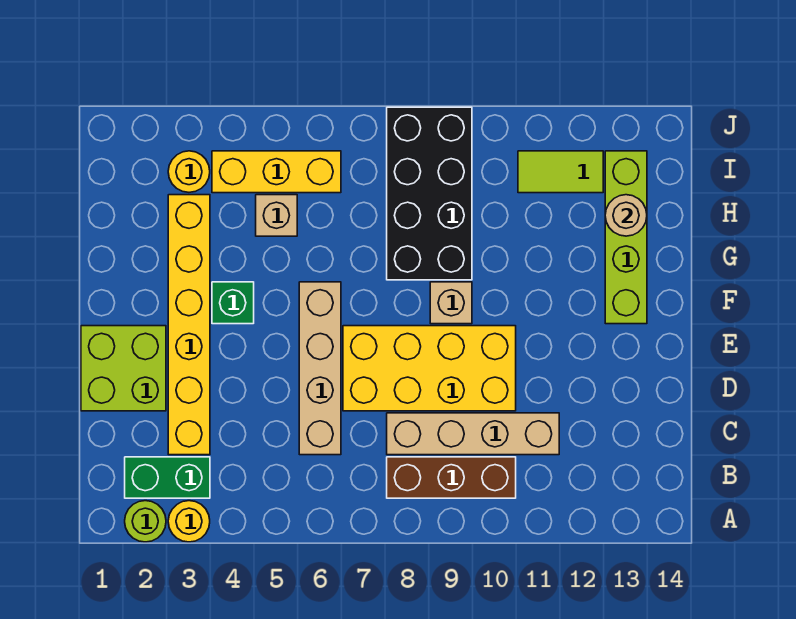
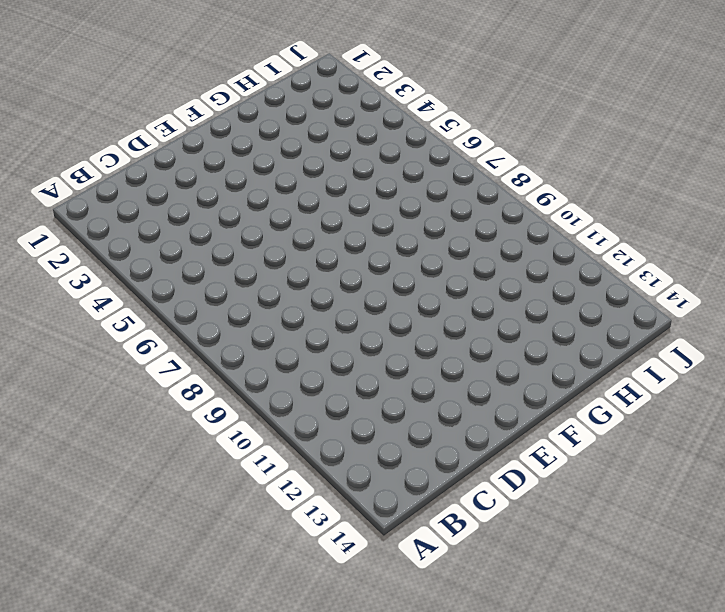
none -> lime round brick A2 level 1
none -> yellow round brick A3 level 1
none -> green brick B2:B3 level 1

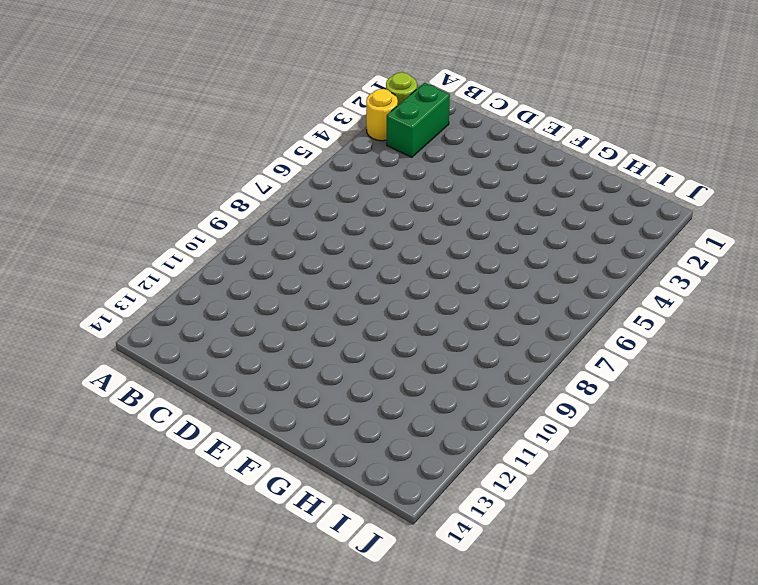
none -> brown brick B8:B10 level 1
none -> yellow brick C3:H3 level 1
none -> tan brick C6:F6 level 1

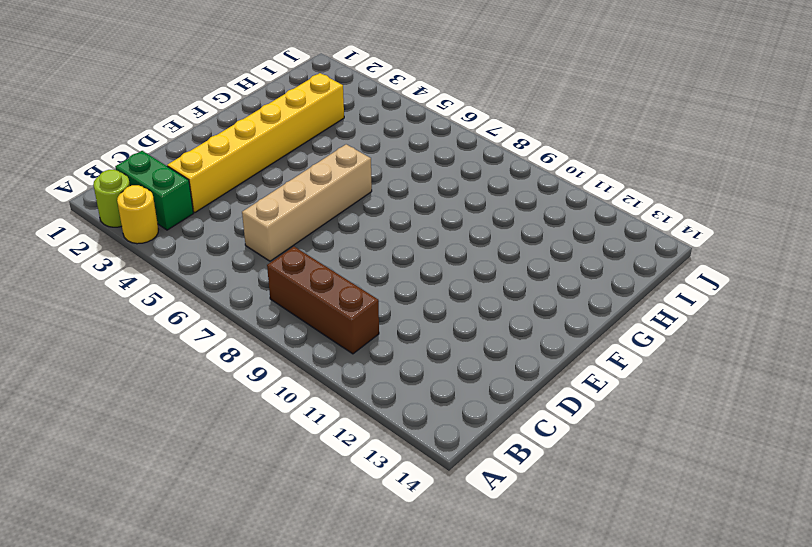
none -> tan brick C8:C11 level 1
none -> lime brick D1:E2 level 1
none -> yellow brick D7:E10 level 1

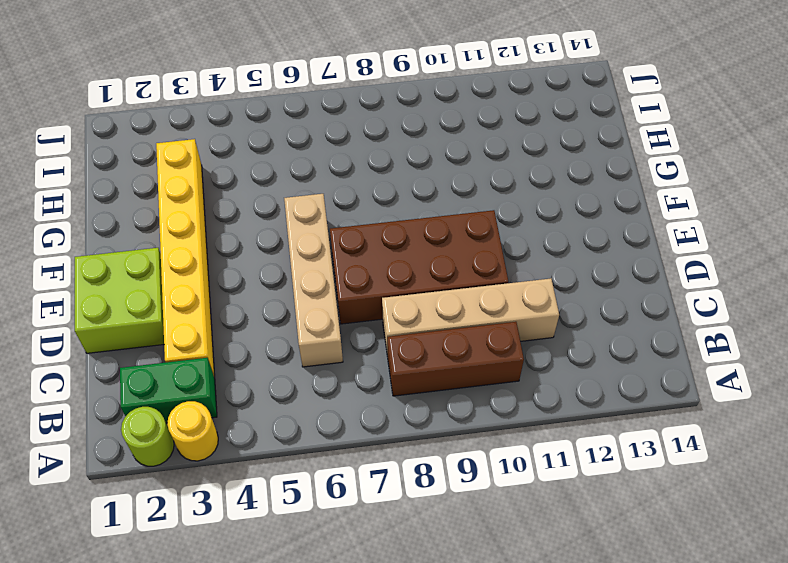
brown brick D7:E10 level 1 -> yellow brick D7:E10 level 1
none -> green brick F4 level 1
none -> tan brick F9 level 1
none -> lime brick F13:I13 level 1

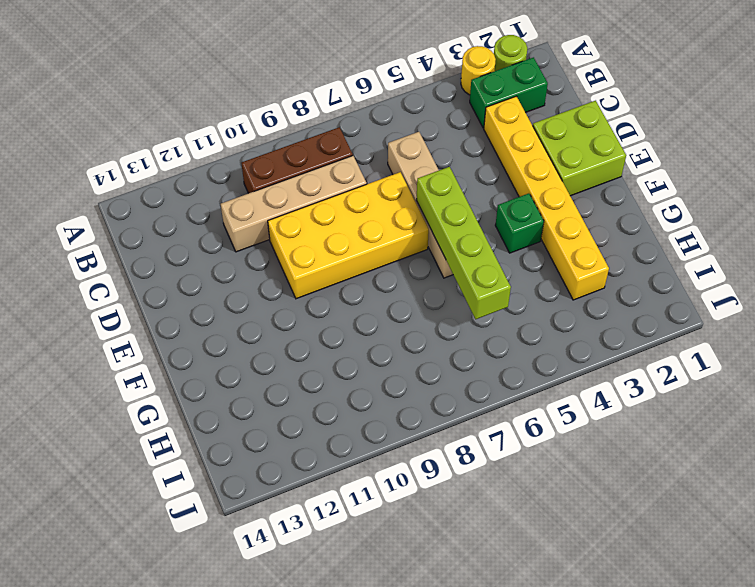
lime brick E6:H6 level 2 -> lime brick F13:I13 level 1
none -> tan brick F9 level 1
none -> black brick G8:J9 level 1
none -> tan brick H5 level 1

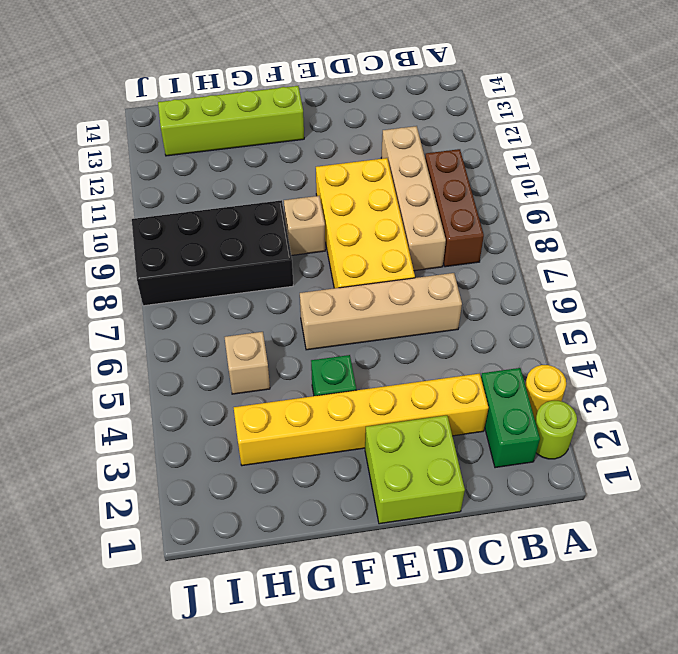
none -> yellow round brick I3 level 1
none -> yellow brick I4:I6 level 1
none -> lime tile I11:I12 level 1

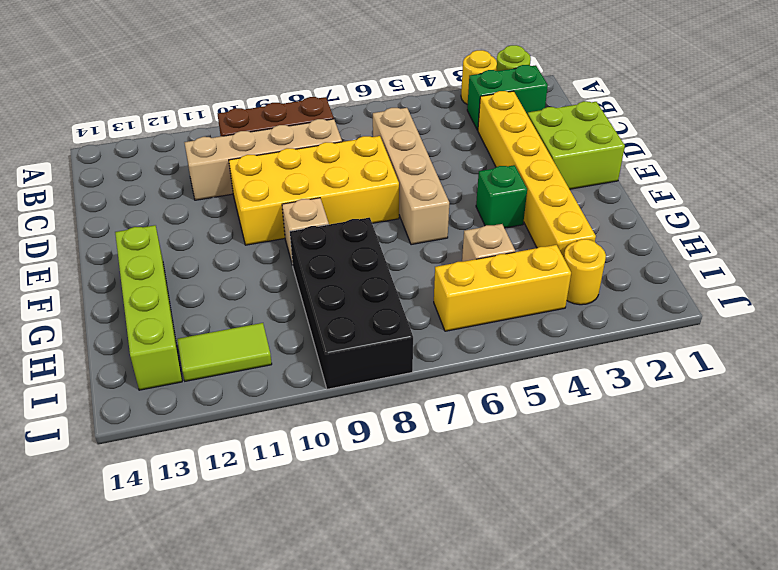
none -> tan round brick H13 level 2

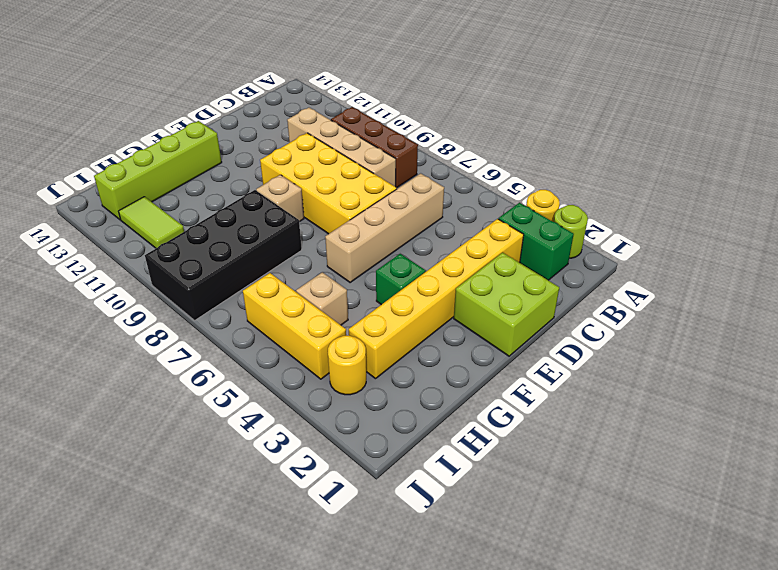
none -> tan round brick H13 level 2

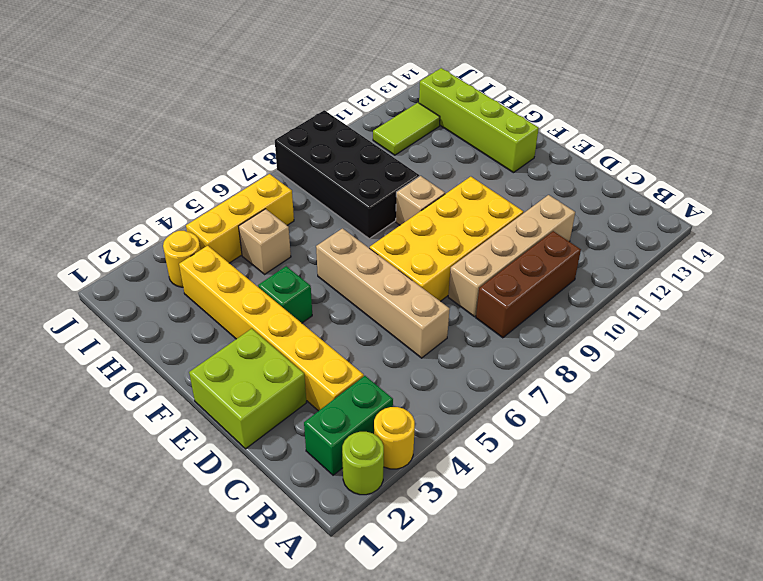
none -> tan round brick H13 level 2

